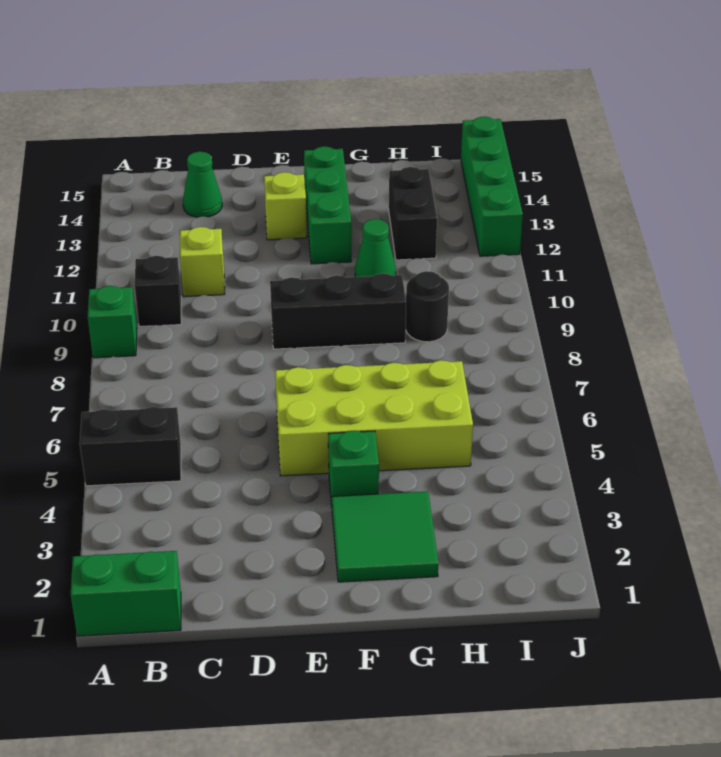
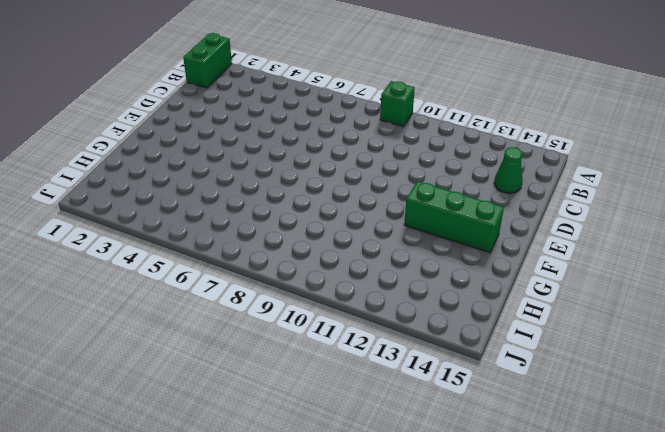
none -> black brick A5:B5 level 1
none -> black brick B10 level 1
none -> lime brick C11 level 1

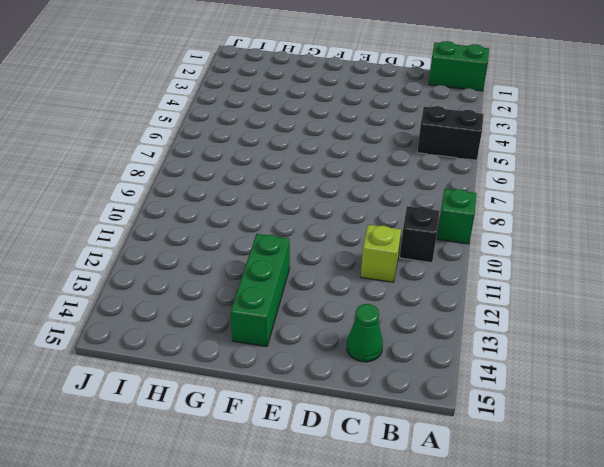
none -> lime brick E5:H6 level 1
none -> black brick E9:G9 level 1
none -> lime brick E13 level 1

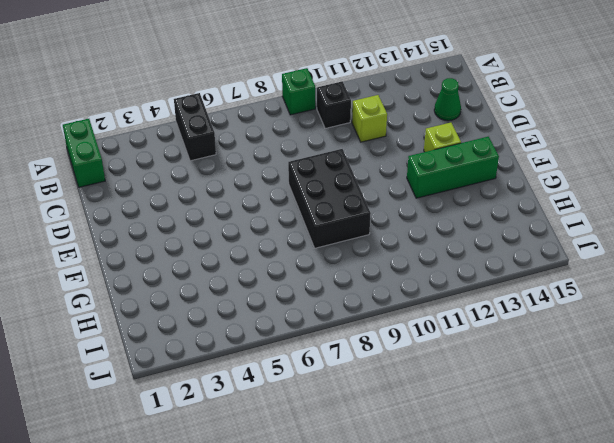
black brick E8:G9 level 1 -> black brick E9:G9 level 1
none -> lime brick E5:H6 level 1
none -> green tile F2:G3 level 1
none -> green brick F4 level 1

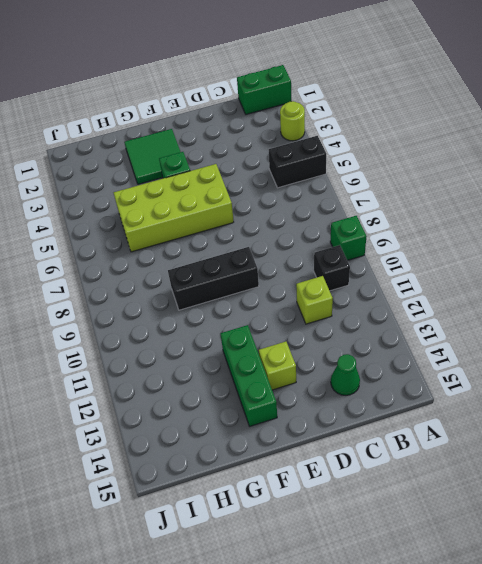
lime round brick A3 level 1 -> none
none -> green cone G11 level 1
none -> black round brick H9 level 1
none -> black brick H12:H13 level 1

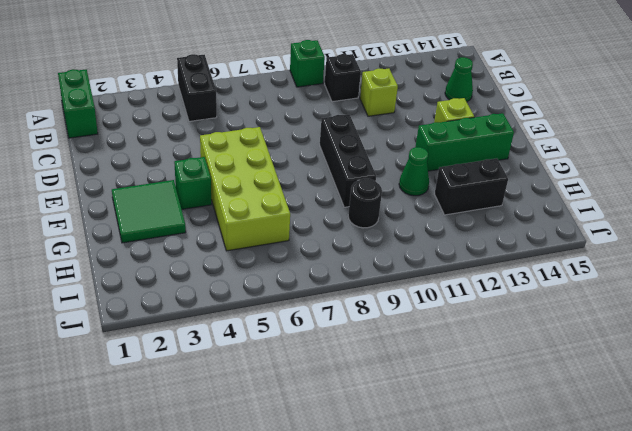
none -> green brick J12:J15 level 1

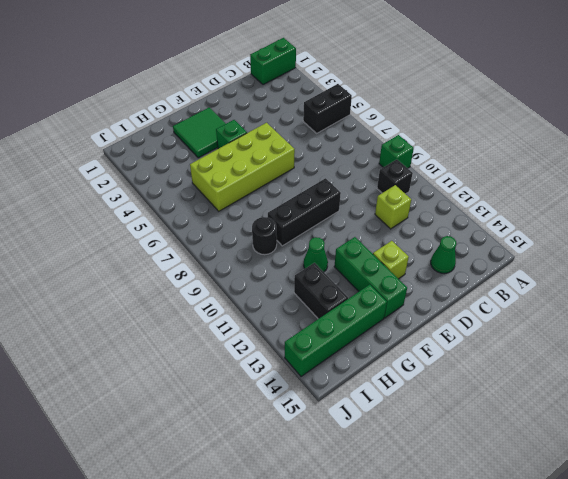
green brick G14:J14 level 1 -> green brick J12:J15 level 1

